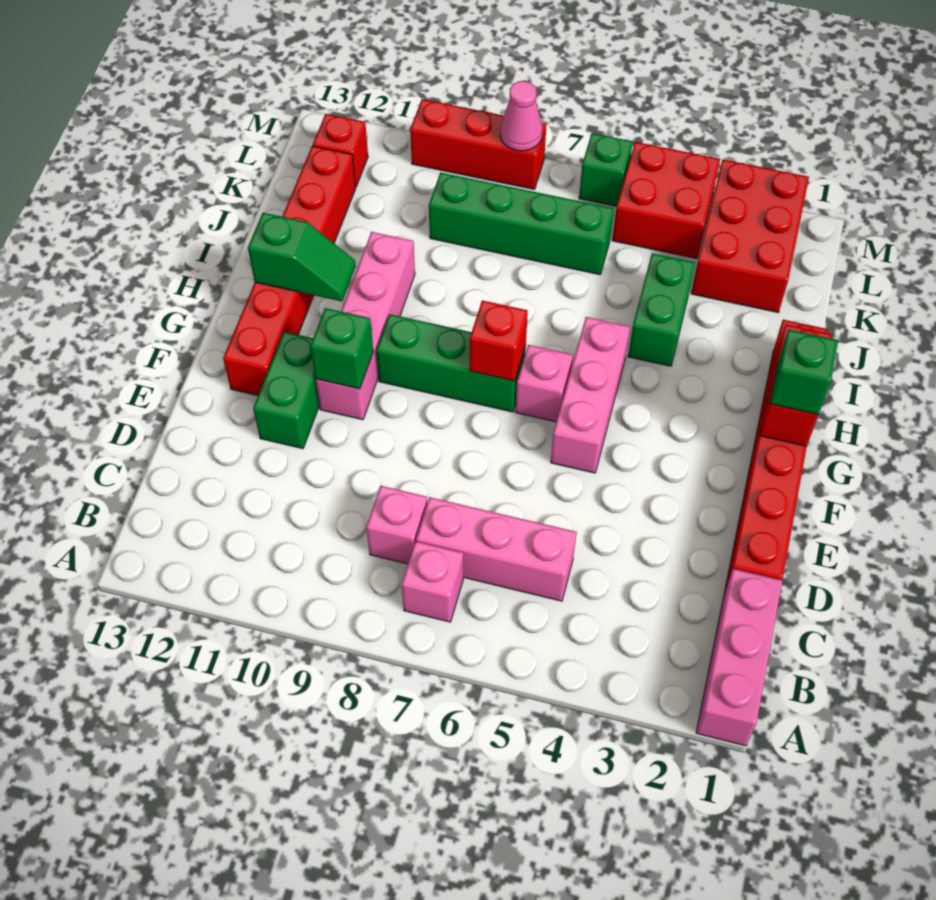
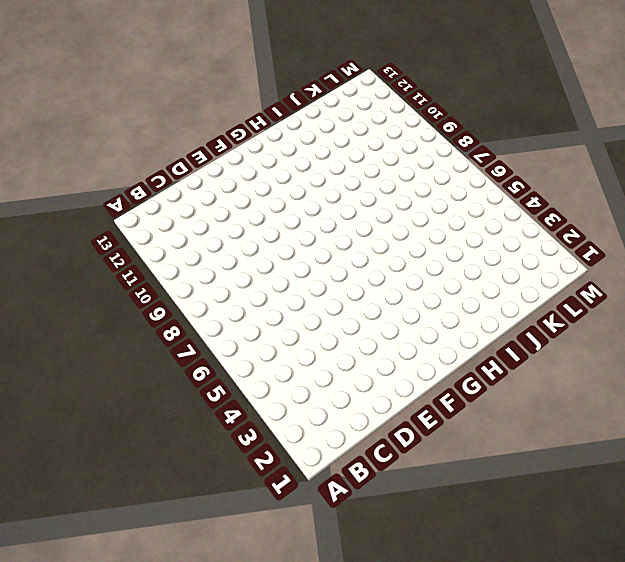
none -> pink brick A1:C1 level 1
none -> pink brick B7 level 1
none -> pink brick C5:C7 level 1

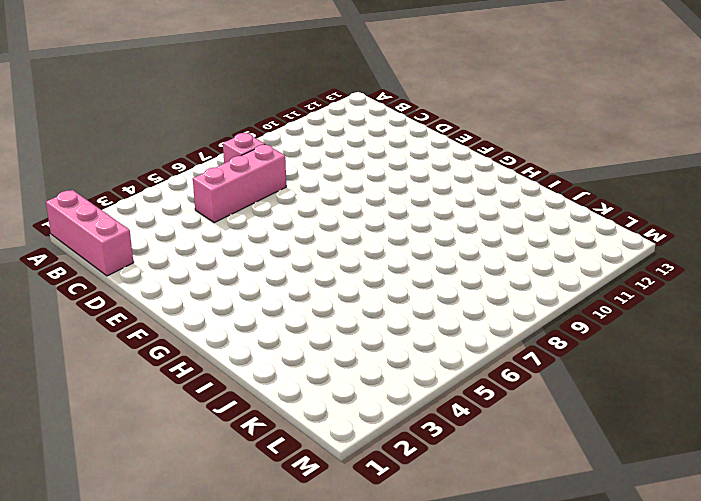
none -> pink brick C8 level 1
none -> red brick D1:I1 level 1
none -> green brick E11:F11 level 1

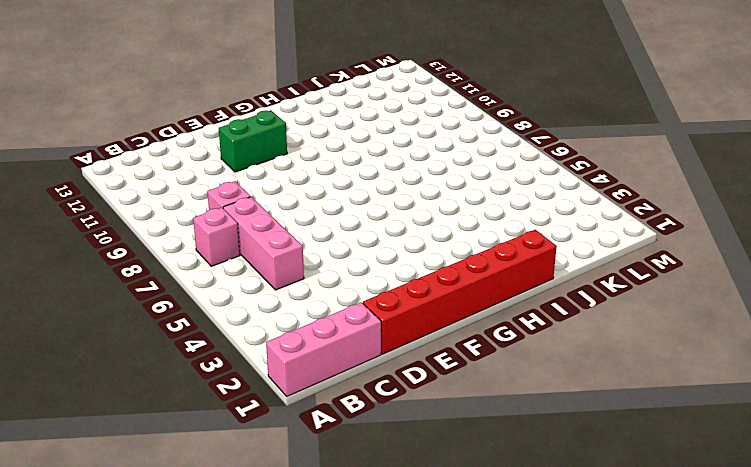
none -> pink brick F5:H5 level 1
none -> pink brick F10:I10 level 1
none -> red brick F12:K12 level 1

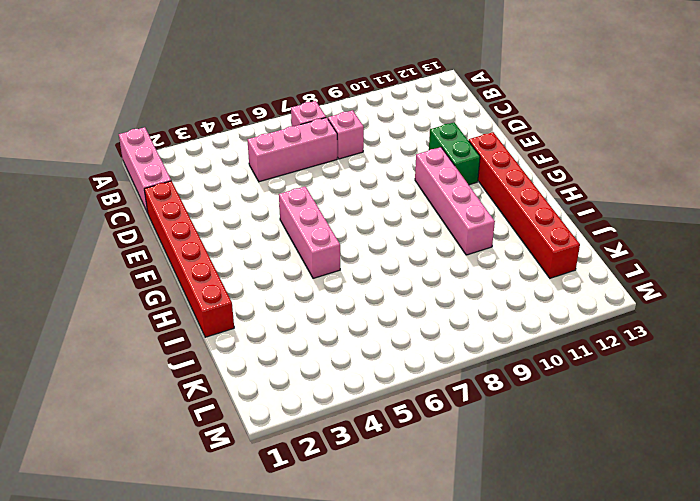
none -> pink brick G6 level 1
none -> green brick G7:G9 level 1
none -> green brick I4:J4 level 1

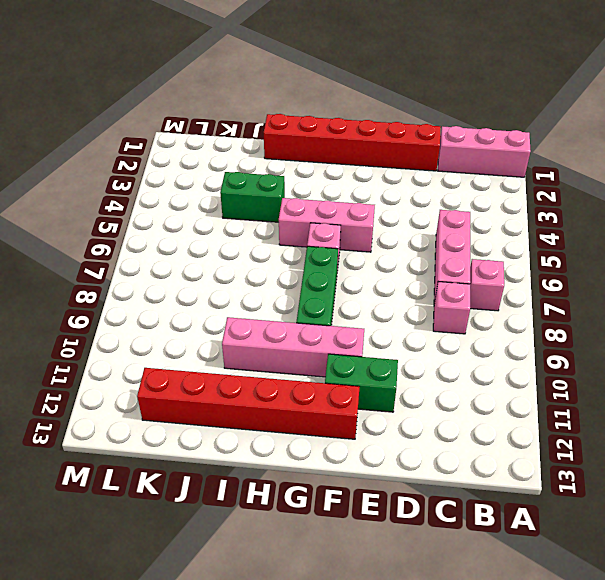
none -> red brick K2:M3 level 1
none -> green brick K6:K9 level 1
none -> red brick L4:M5 level 1

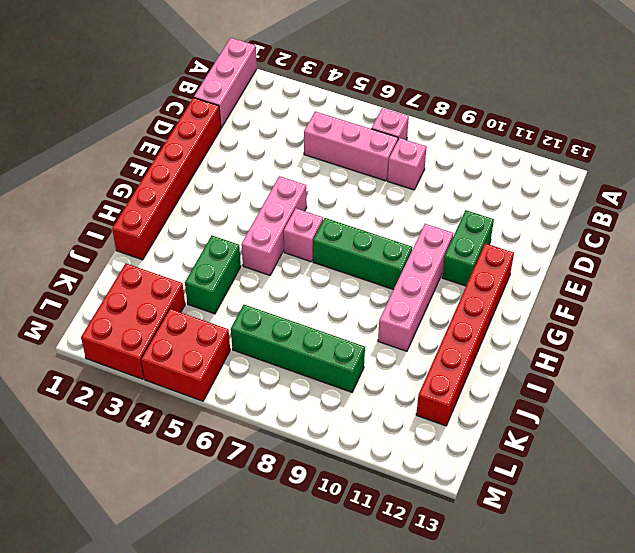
none -> red brick L12 level 1
none -> green brick M6 level 1
none -> red brick M8:M10 level 1

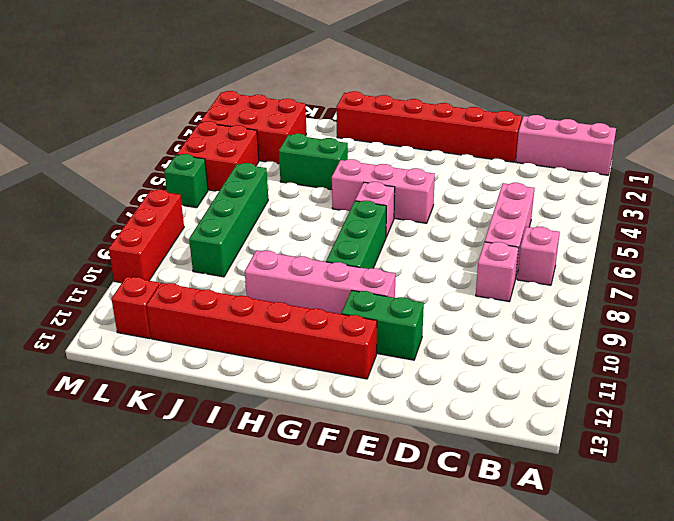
none -> green brick F10 level 2
none -> red brick G1:H1 level 2
none -> red brick G7 level 2

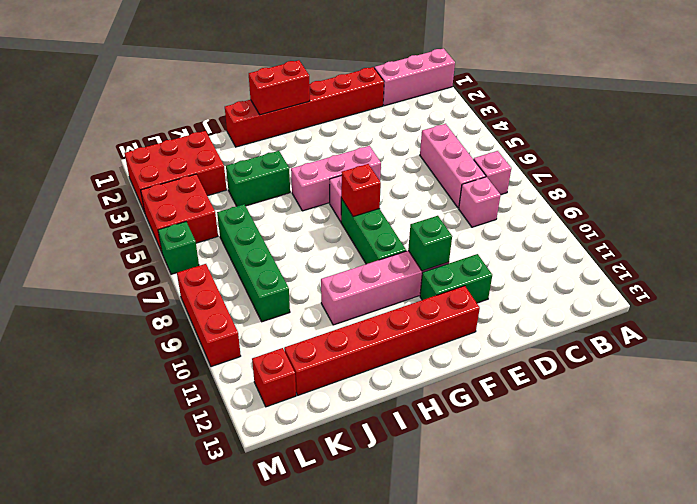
none -> green slope H11:H12 level 2 top 12
none -> pink cone M8 level 2
none -> green brick G1 level 3

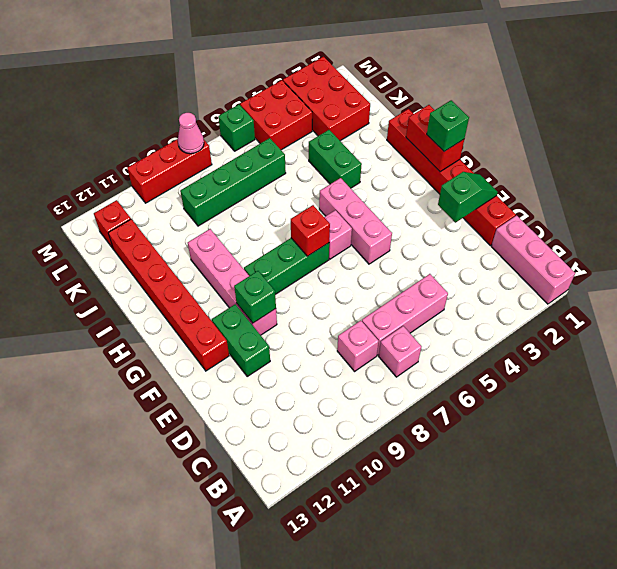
green slope E1:E2 level 2 top 2 -> green slope H11:H12 level 2 top 12

